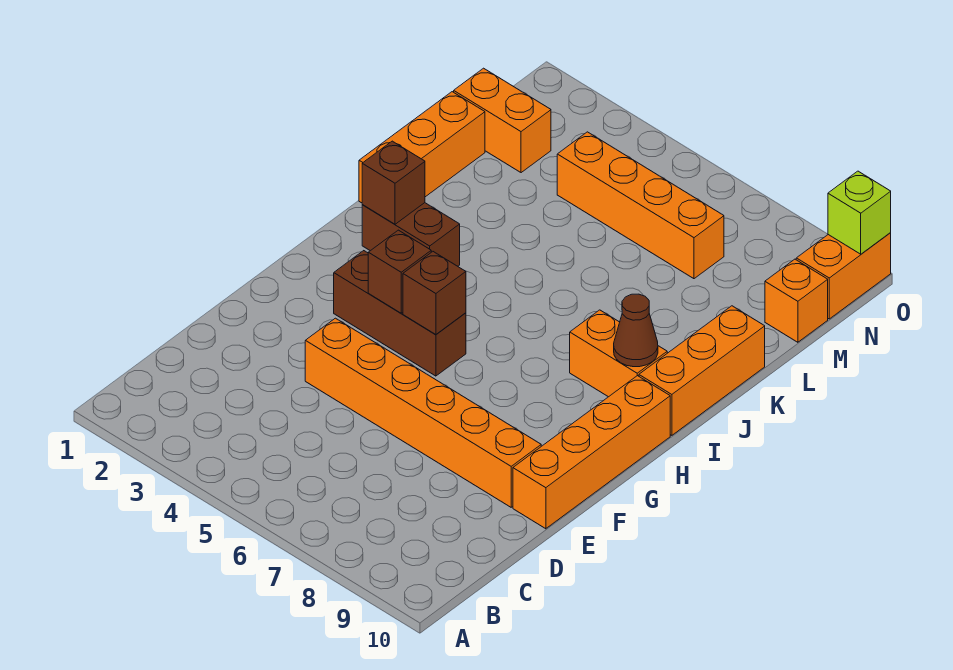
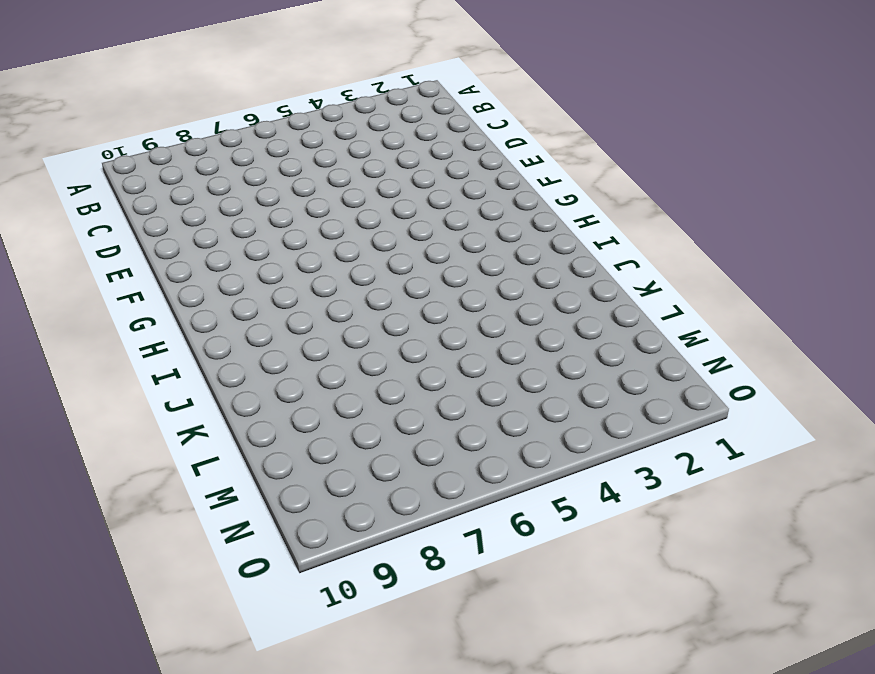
none -> orange brick E4:E9 level 1
none -> orange brick E10:H10 level 1
none -> brown brick G3:G5 level 1

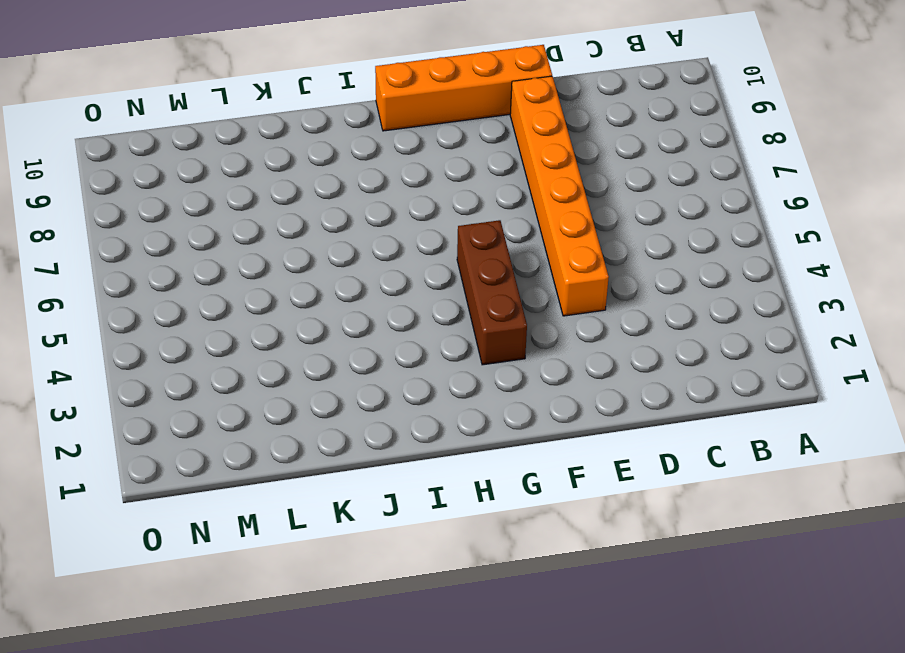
none -> brown brick I2:I3 level 1
none -> orange brick I8:I9 level 1
none -> orange brick I10:K10 level 1

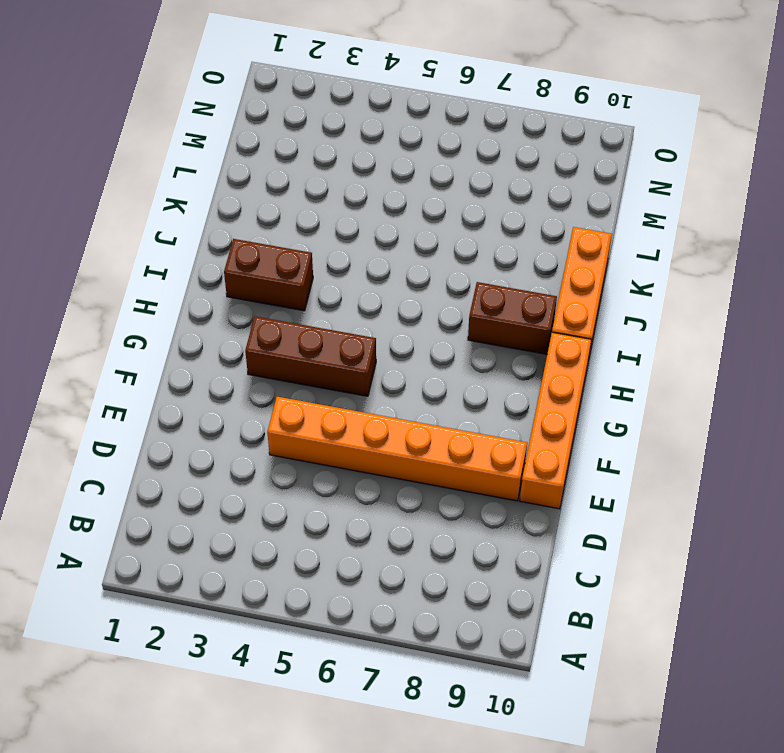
brown brick I8:I9 level 1 -> orange brick I8:I9 level 1
none -> orange brick J1:L1 level 1
none -> orange brick M1:M2 level 1
none -> orange brick M4:M7 level 1

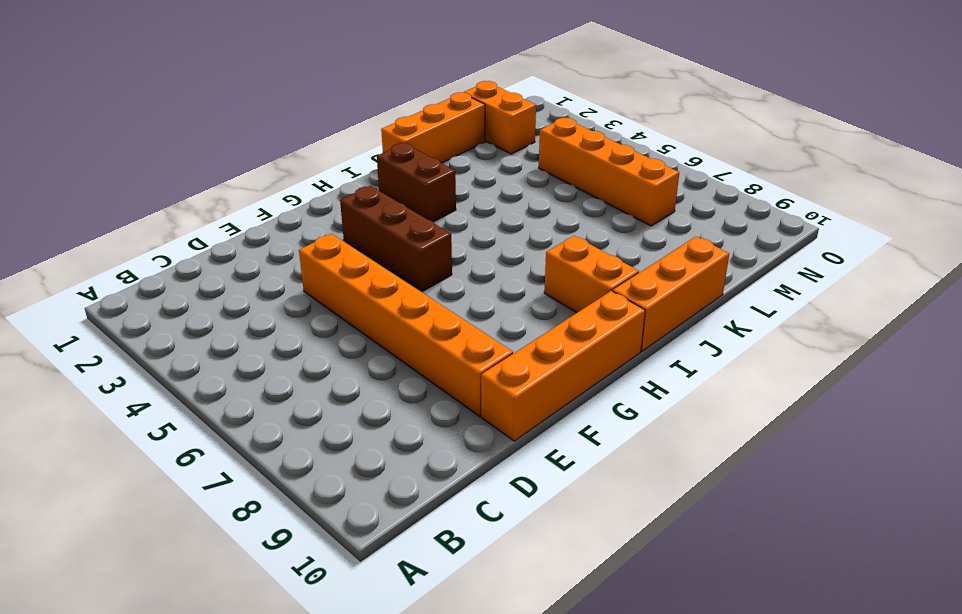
none -> orange brick M10 level 1
none -> orange brick N10:O10 level 1
none -> brown brick G4 level 2

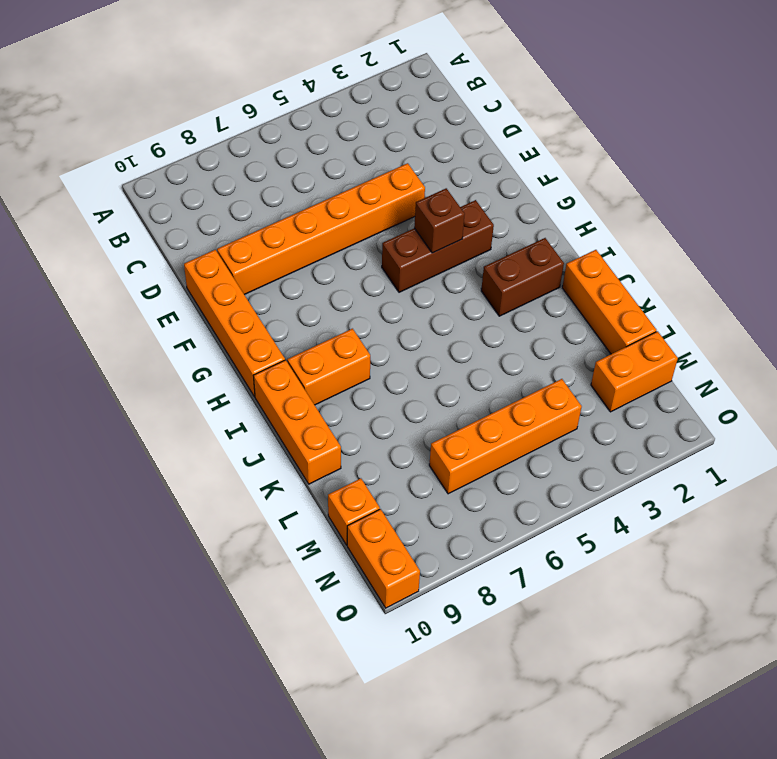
none -> brown brick G5 level 2
none -> brown brick I2 level 2
none -> brown cone I9 level 2

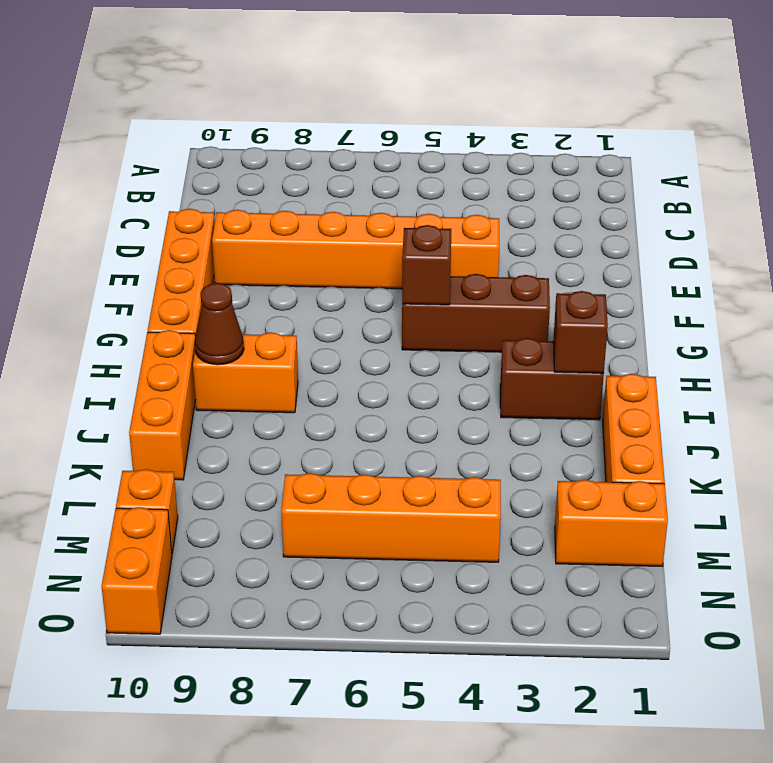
none -> brown brick G4 level 2
none -> lime brick O10 level 2

